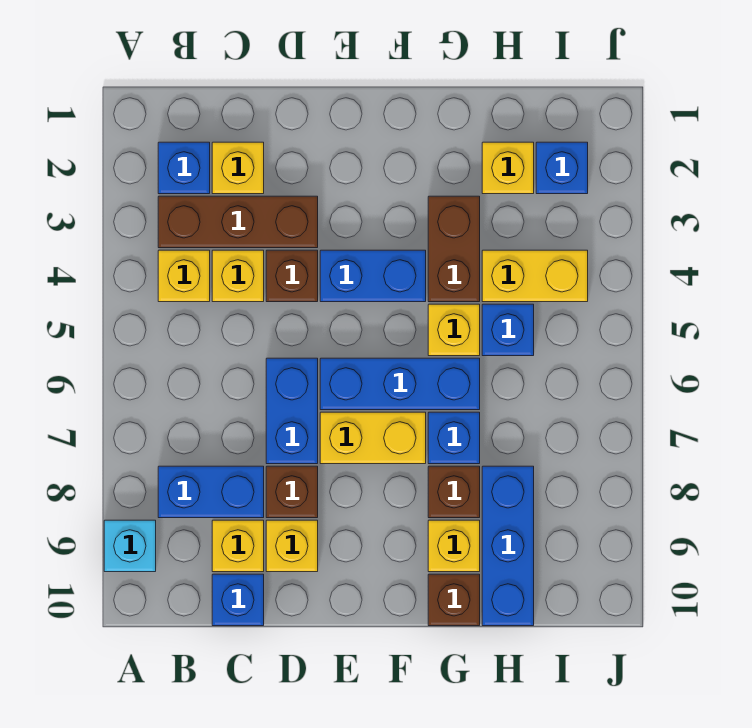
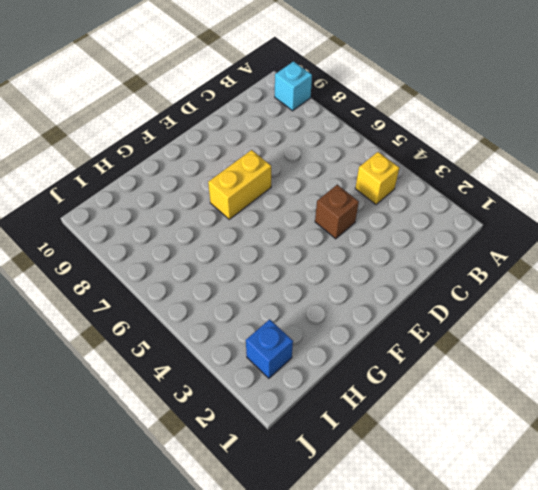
none -> blue brick B2 level 1
none -> brown brick B3:D3 level 1
none -> blue brick B8:C8 level 1

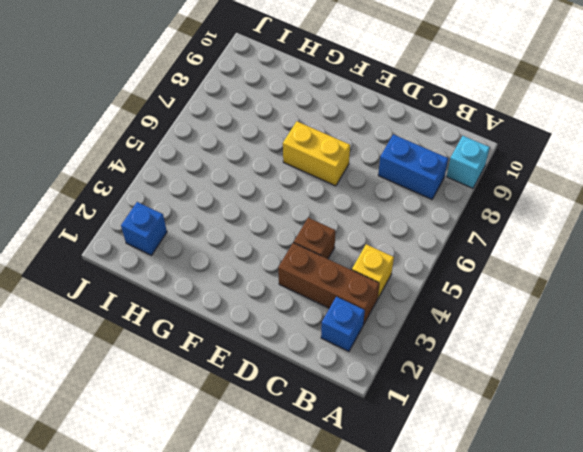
none -> yellow brick C2 level 1
none -> yellow brick C4 level 1
none -> yellow brick C9 level 1

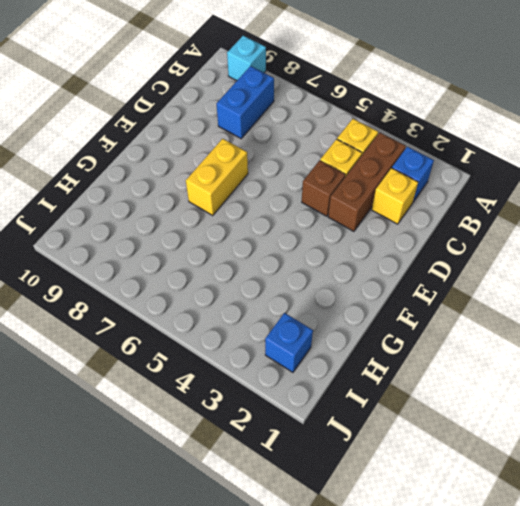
none -> yellow brick C9 level 1
none -> blue brick C10 level 1
none -> blue brick D6:D7 level 1

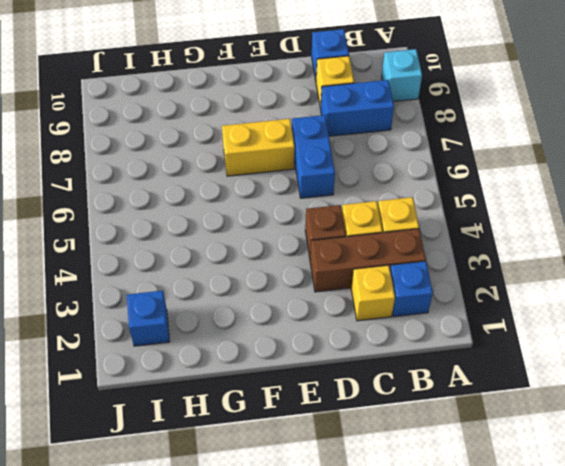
none -> brown brick D8 level 1
none -> yellow brick D9 level 1
none -> blue brick E4:F4 level 1

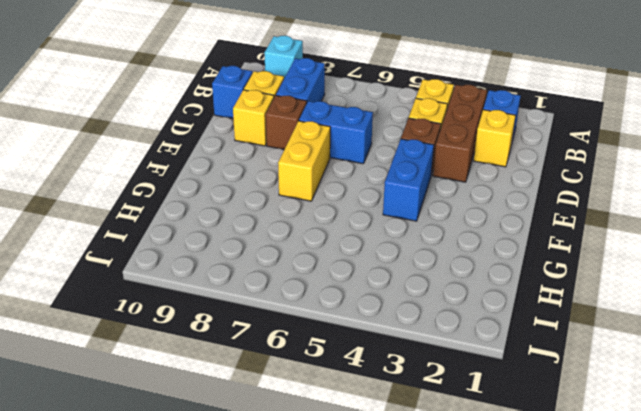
none -> blue brick E6:G6 level 1
none -> brown brick G3:G4 level 1
none -> yellow brick G5 level 1

